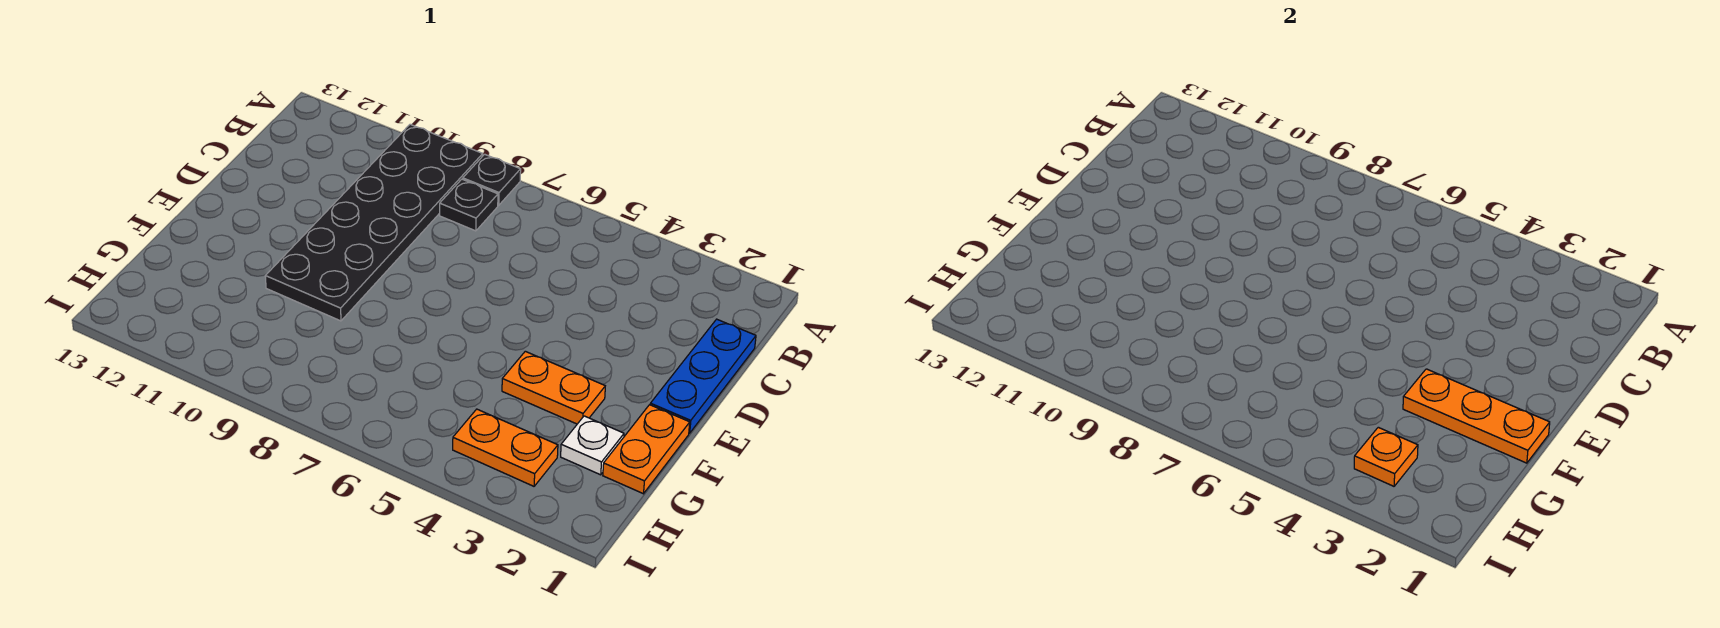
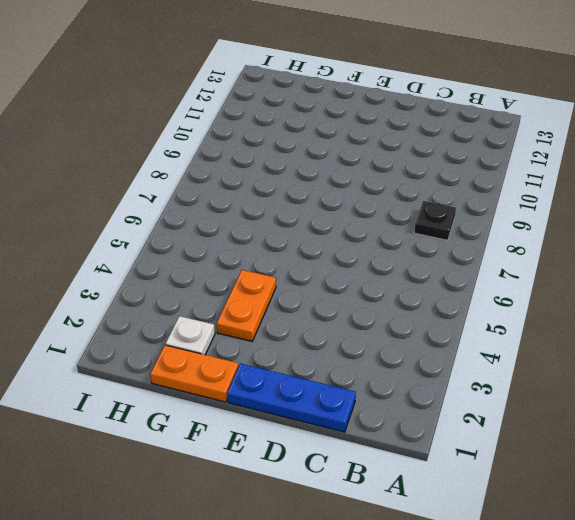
none -> black plate A8 level 1
none -> black plate A9:F10 level 1

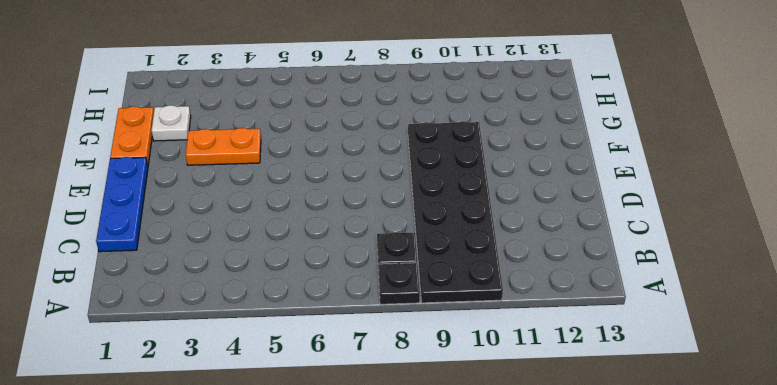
none -> orange plate H3:H4 level 1
none -> orange plate F1:F3 level 2

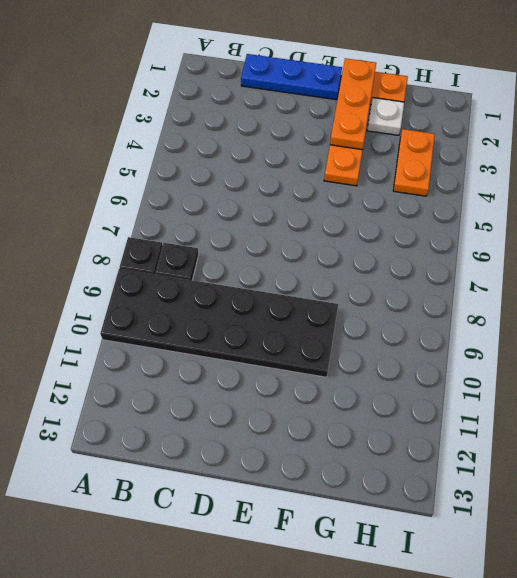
none -> orange plate H3 level 2

